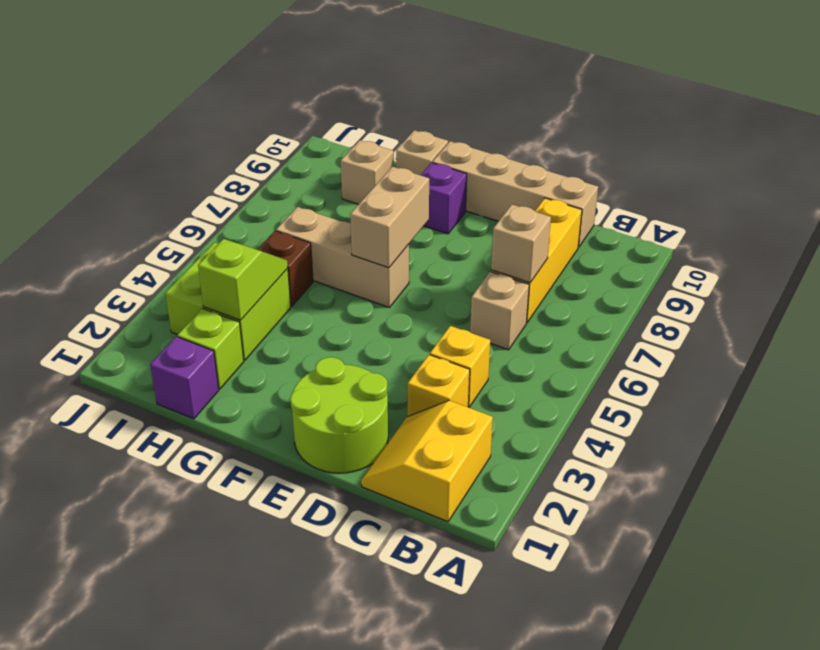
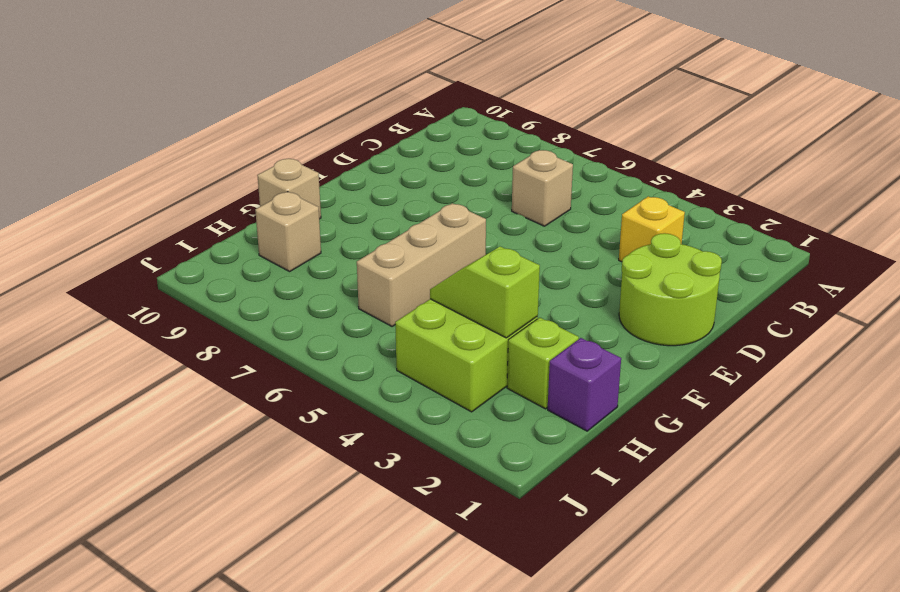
none -> yellow slope B1:C2 level 1 top B
none -> yellow brick C4 level 1
none -> yellow brick C7:C9 level 1

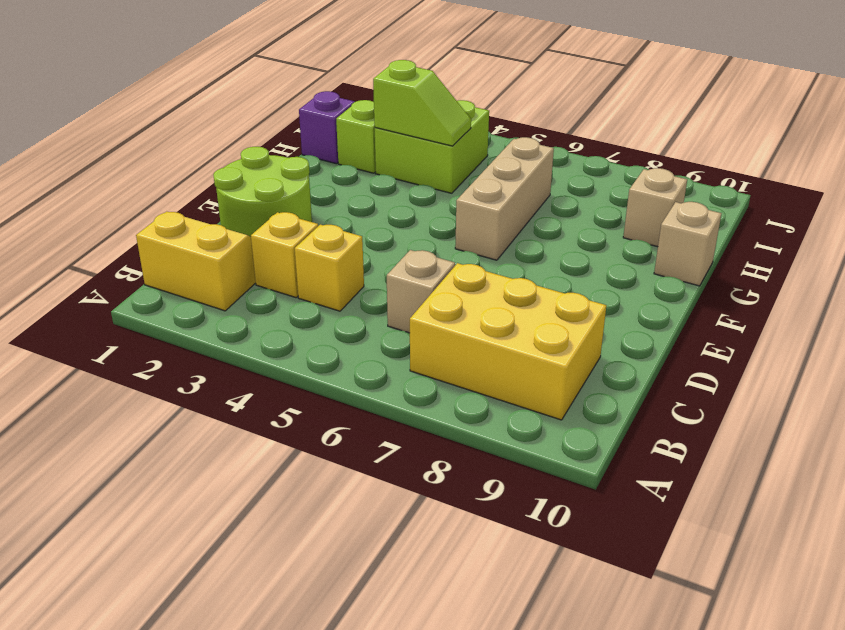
yellow brick B7:C9 level 1 -> yellow brick C7:C9 level 1
none -> tan brick C10:F10 level 1
none -> purple brick F9 level 1
none -> brown brick H5 level 1

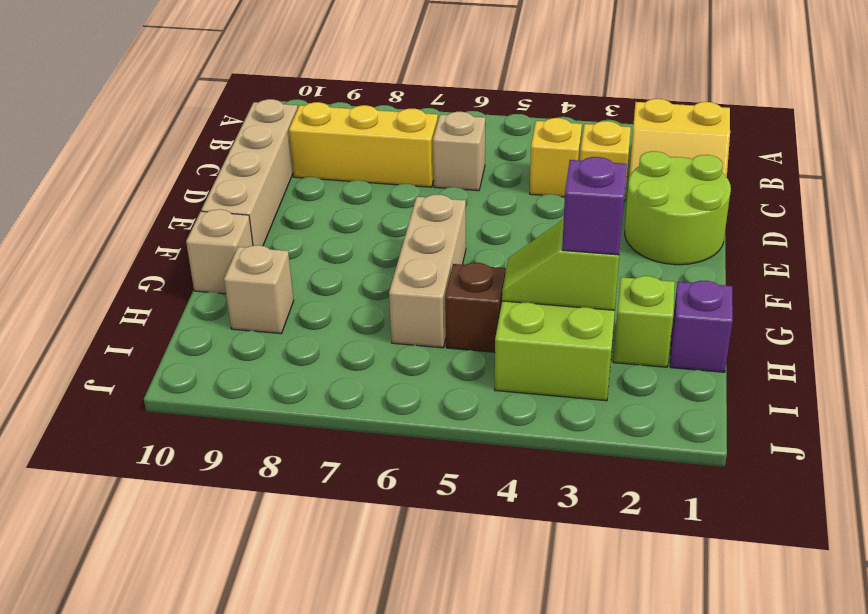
purple brick H3 level 3 -> purple brick F9 level 1
none -> tan brick C7 level 2
none -> tan brick F6:F7 level 2

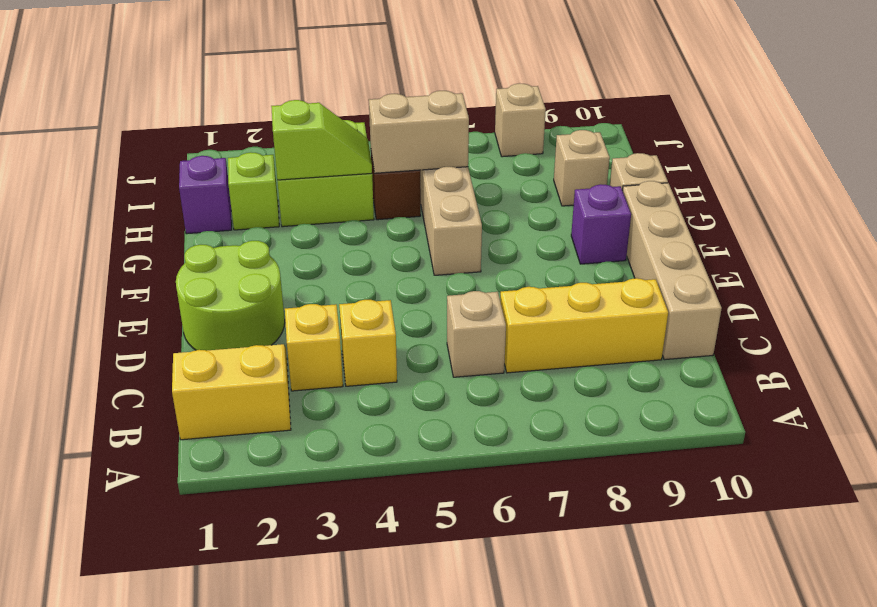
tan brick H5:H6 level 2 -> tan brick F6:F7 level 2
tan brick J8 level 1 -> tan brick C7 level 2

